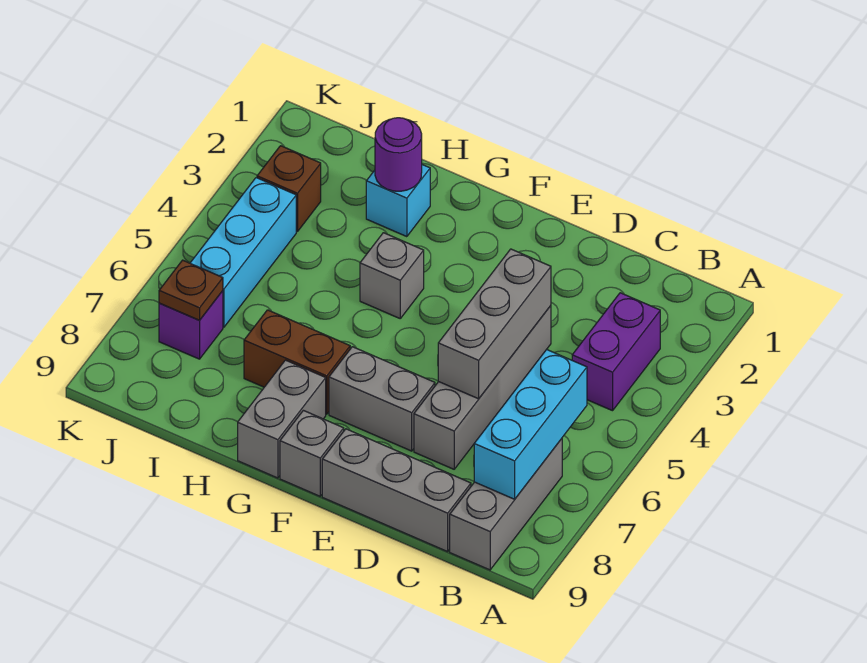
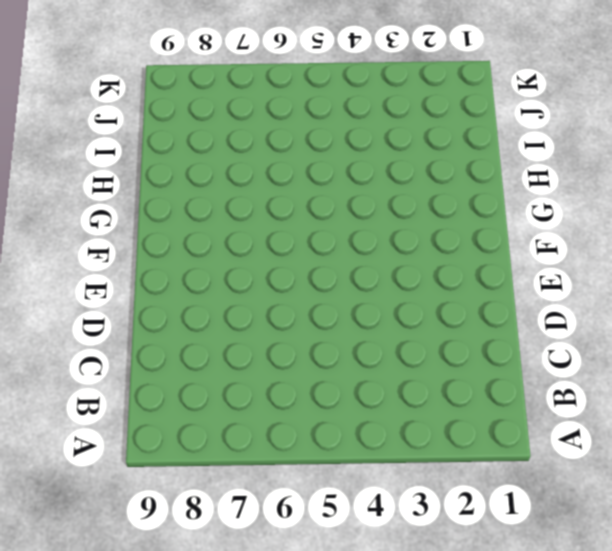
none -> purple brick B3:B4 level 1
none -> grey brick B7:B9 level 1
none -> grey brick C9:E9 level 1

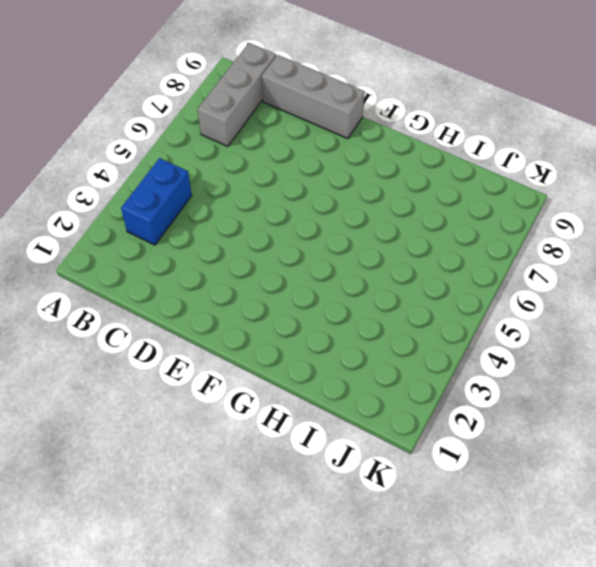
blue brick B3:B4 level 1 -> purple brick B3:B4 level 1
none -> grey brick D4:D7 level 1
none -> grey brick E7:F7 level 1
none -> grey brick F9 level 1

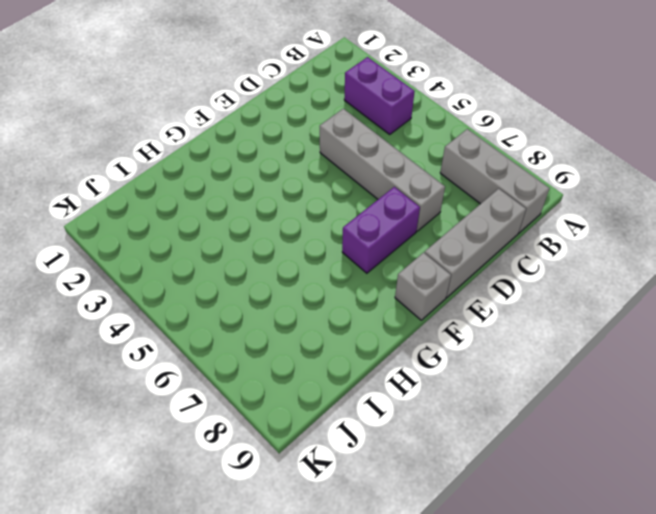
purple brick E7:F7 level 1 -> grey brick E7:F7 level 1
none -> grey brick G4 level 1
none -> brown brick G7:H7 level 1
none -> grey brick G8:G9 level 1

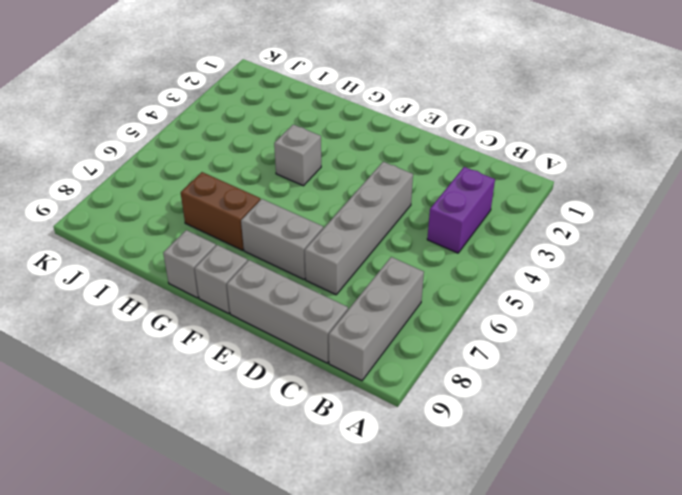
grey brick G9 level 1 -> grey brick G8:G9 level 1
none -> cyan brick H2 level 1
none -> brown brick J3 level 1
none -> cyan brick J4:J6 level 1

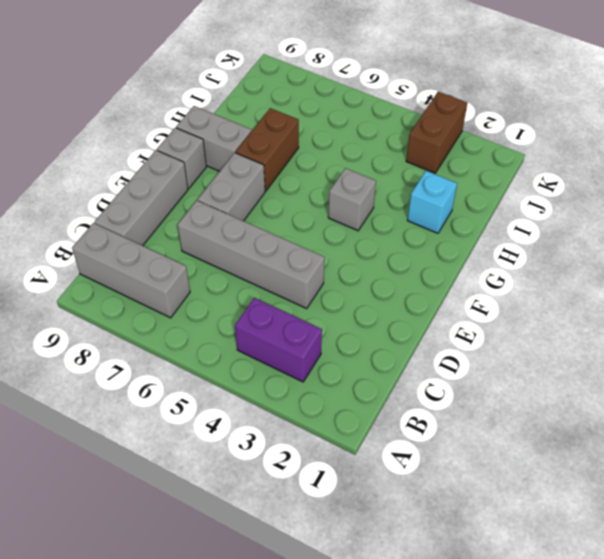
brown brick J3:K3 level 1 -> brown brick J3 level 1
none -> cyan brick J4:J6 level 1
none -> purple brick J7 level 1
none -> cyan brick B6:B8 level 2

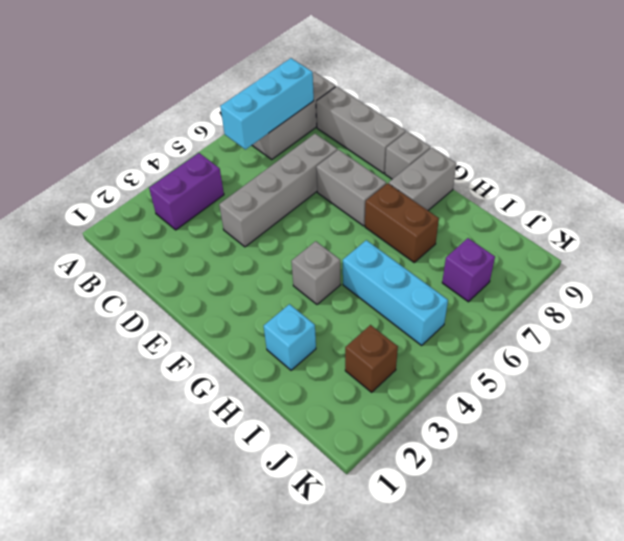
cyan brick H5:J5 level 1 -> cyan brick J4:J6 level 1
none -> grey brick D4:D6 level 2
none -> purple round brick H2 level 2
none -> brown plate J7 level 2

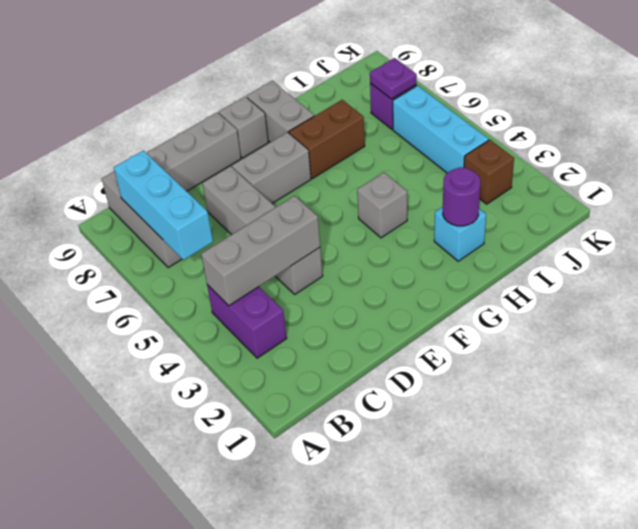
grey brick B4:D4 level 2 -> grey brick D4:D6 level 2
purple plate J7 level 2 -> brown plate J7 level 2

